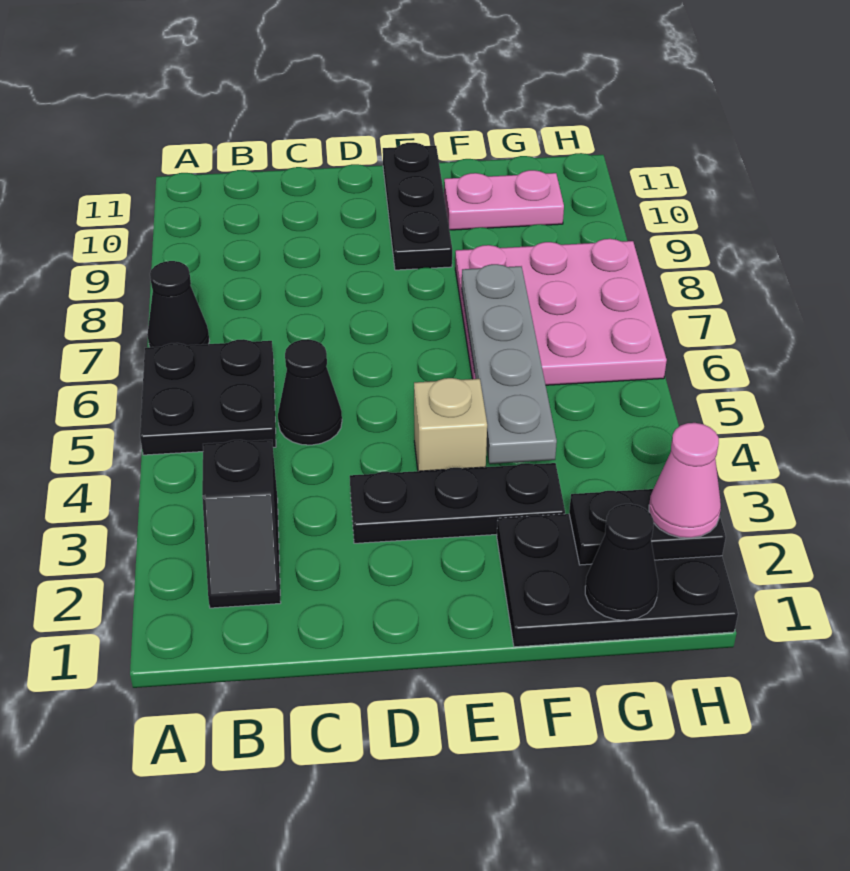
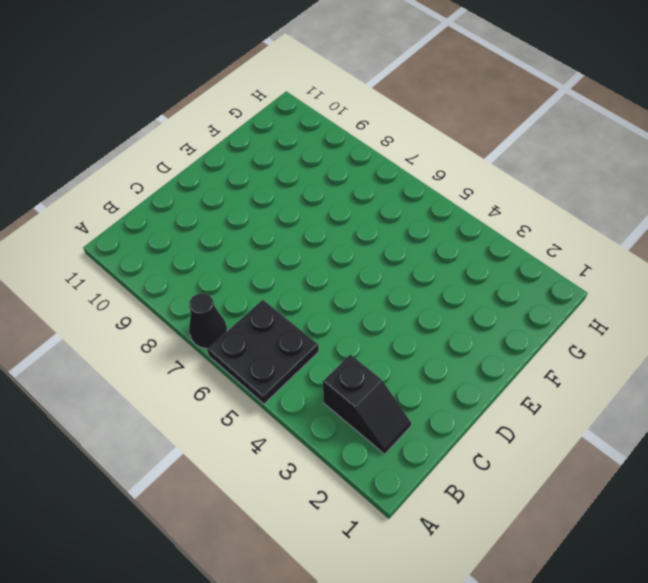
none -> black cone C5 level 1
none -> black plate D3:F3 level 1
none -> tan brick E4 level 1

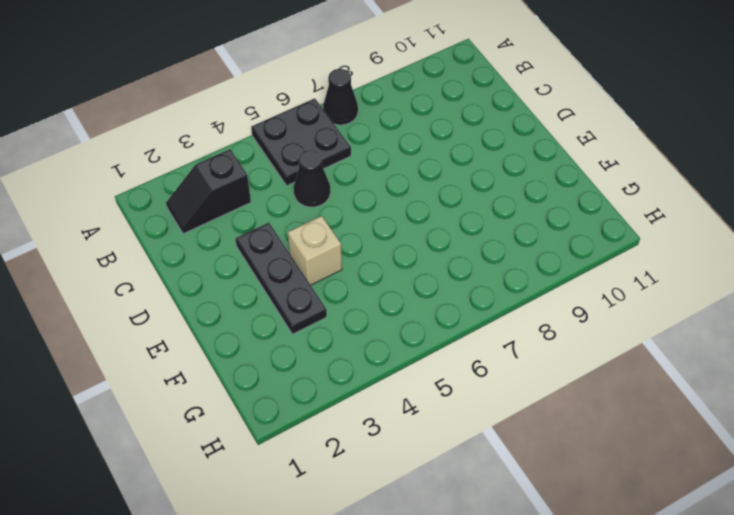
none -> black plate E9:E11 level 1
none -> black plate F1:H2 level 1
none -> pink plate F6:H8 level 1

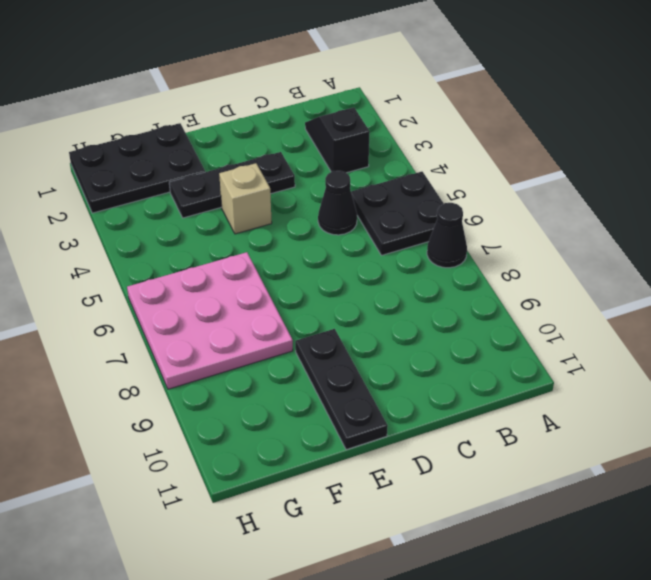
none -> pink plate F10:G10 level 1
none -> grey plate F4:F7 level 2
none -> black cone G1 level 2

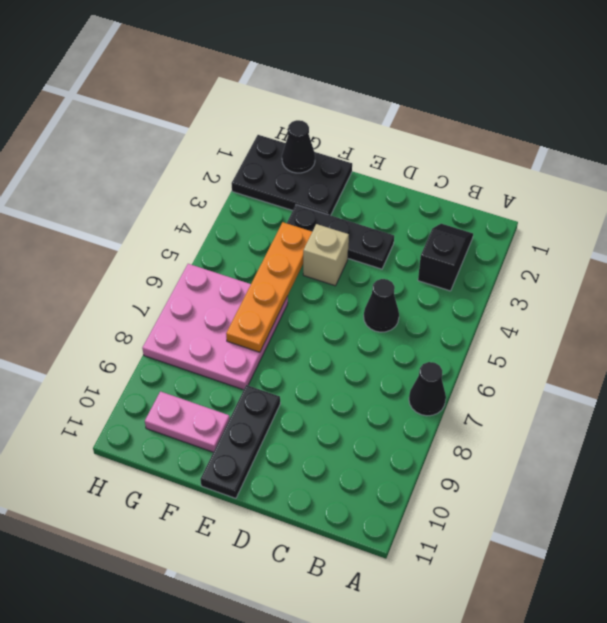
orange plate F4:F7 level 2 -> grey plate F4:F7 level 2
none -> black plate A5:B6 level 1
none -> black plate G2:H2 level 2
none -> pink cone H2 level 3

